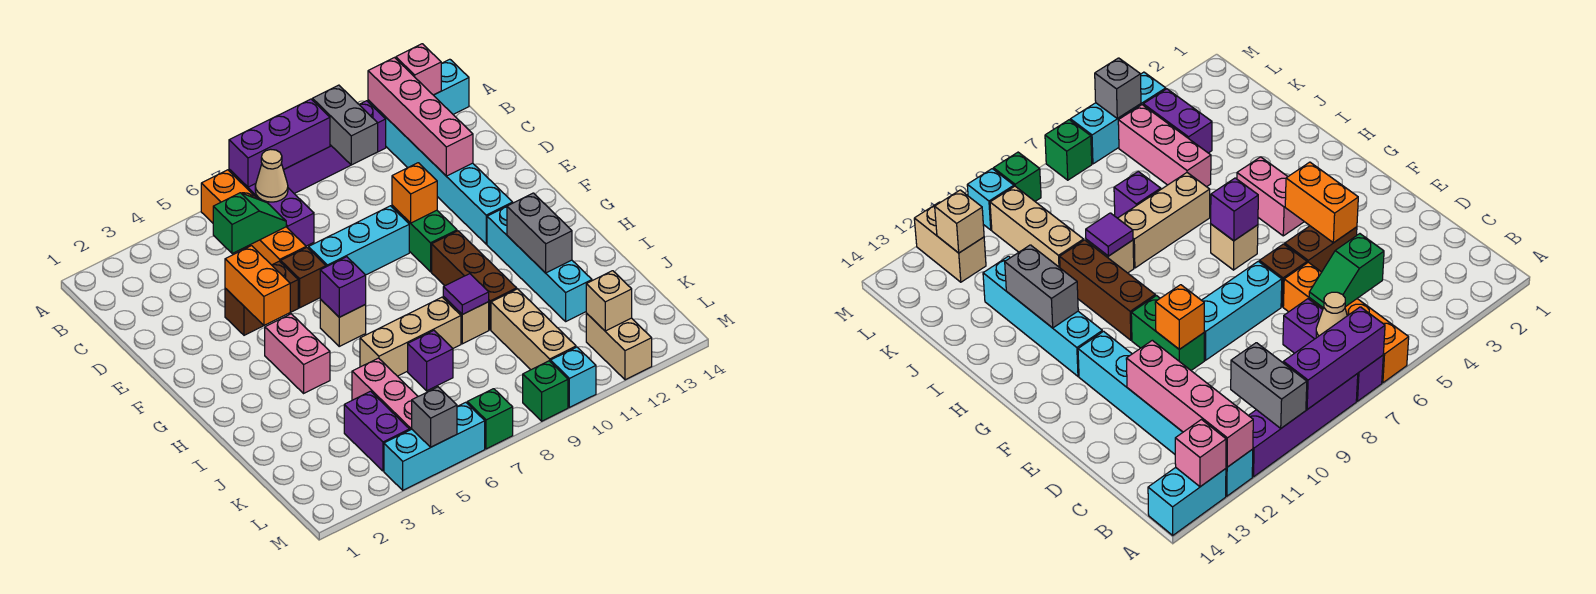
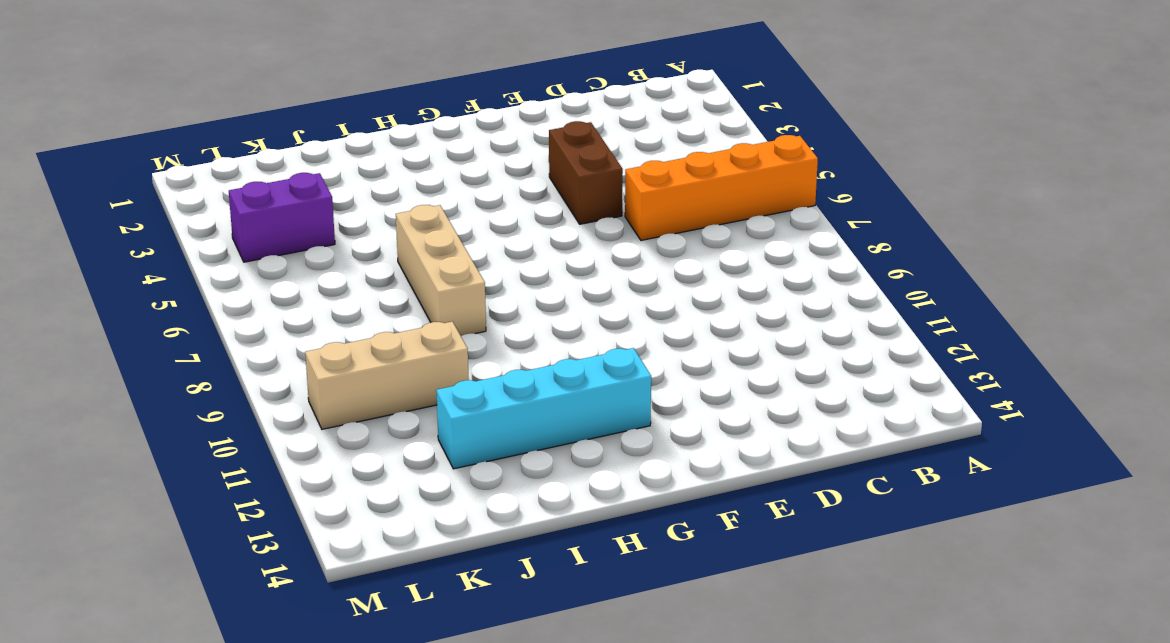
none -> purple brick A7:C7 level 1
none -> purple brick A8:A11 level 1
none -> cyan brick A12:F12 level 1
none -> cyan brick A13:A14 level 1

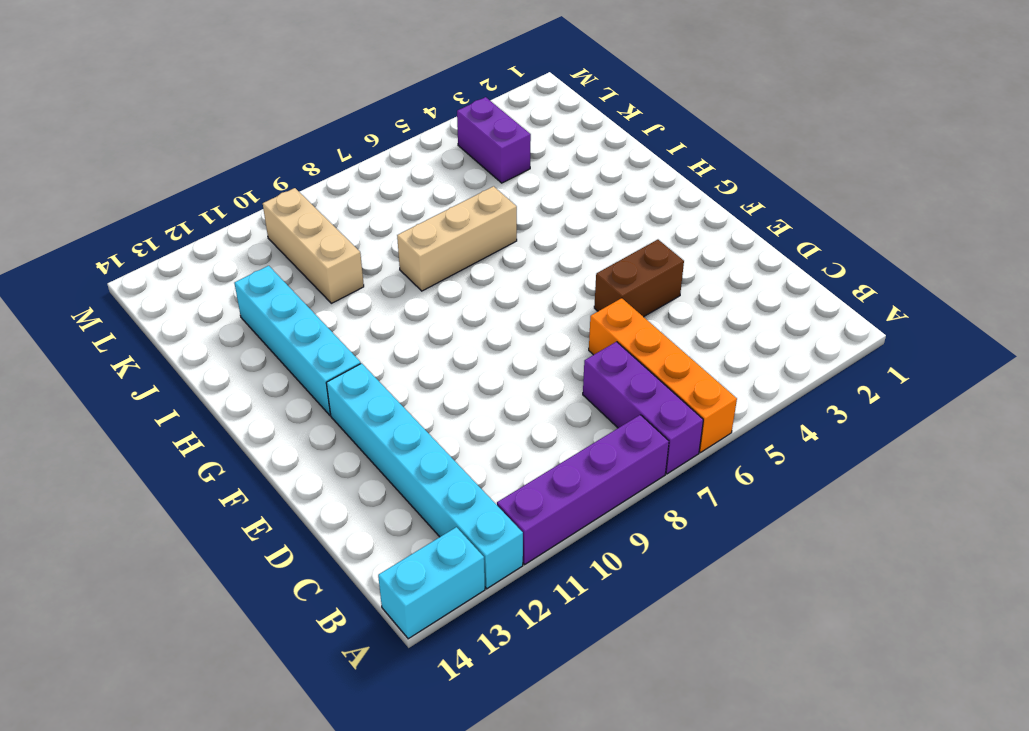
none -> brown brick E6 level 1
none -> cyan brick E7:E9 level 1
none -> green brick E10:F10 level 1
none -> pink brick G4:H4 level 1

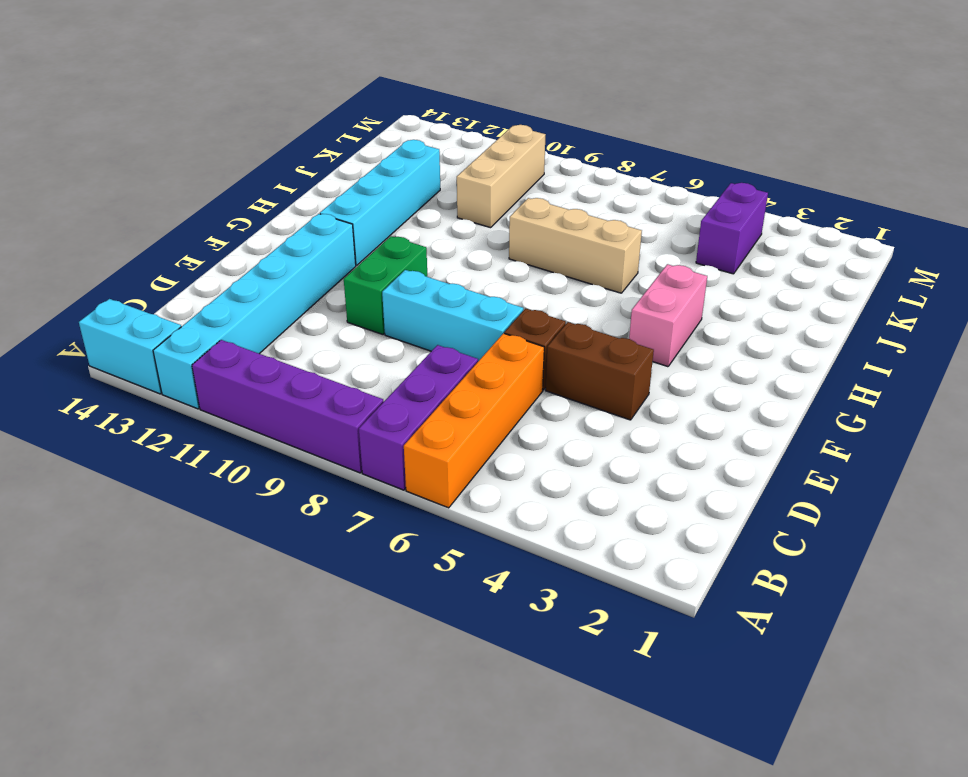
none -> tan brick G6 level 1
none -> brown brick G10:I10 level 1
none -> tan brick I9 level 1
none -> pink brick J5:L5 level 1

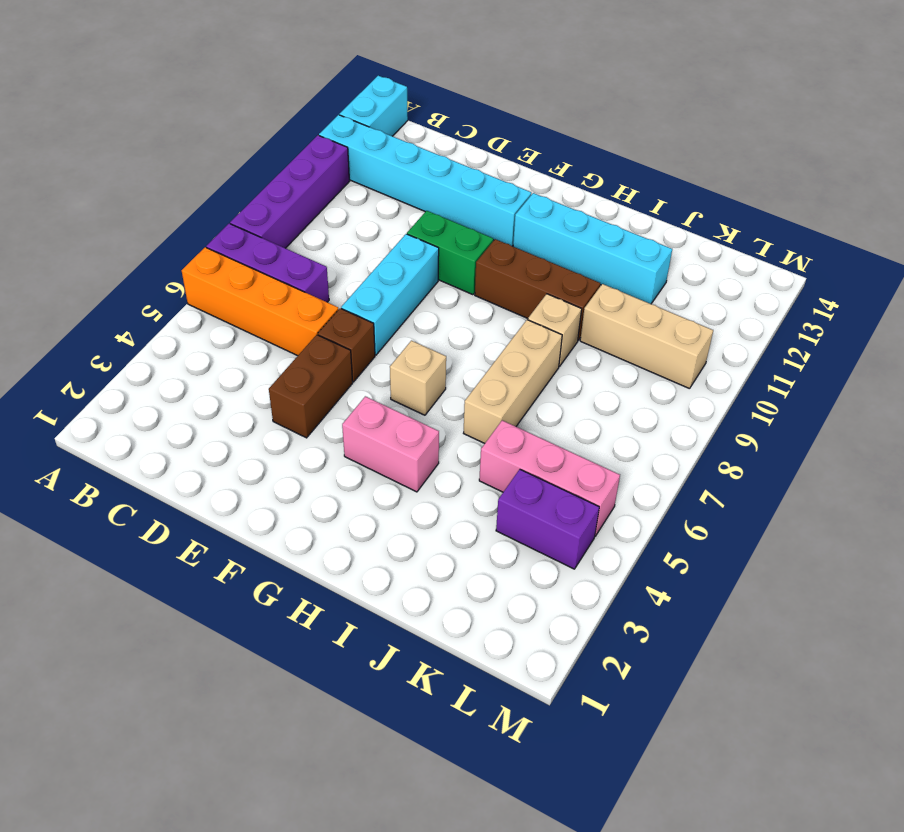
none -> purple brick J7 level 1
none -> tan brick L12:M12 level 1
none -> cyan brick M4:M6 level 1
none -> green brick M7 level 1

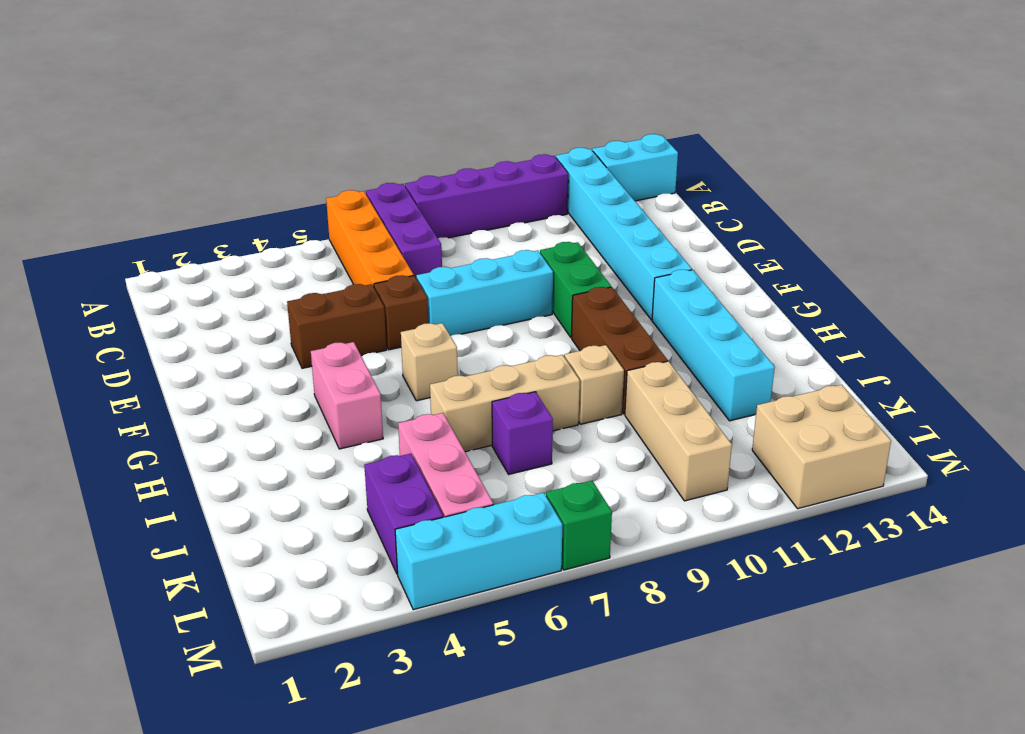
tan brick L12:M13 level 1 -> tan brick L12:M12 level 1
none -> green brick M9 level 1
none -> cyan brick M10 level 1
none -> purple brick A7:A9 level 2
none -> grey brick A10:B10 level 2

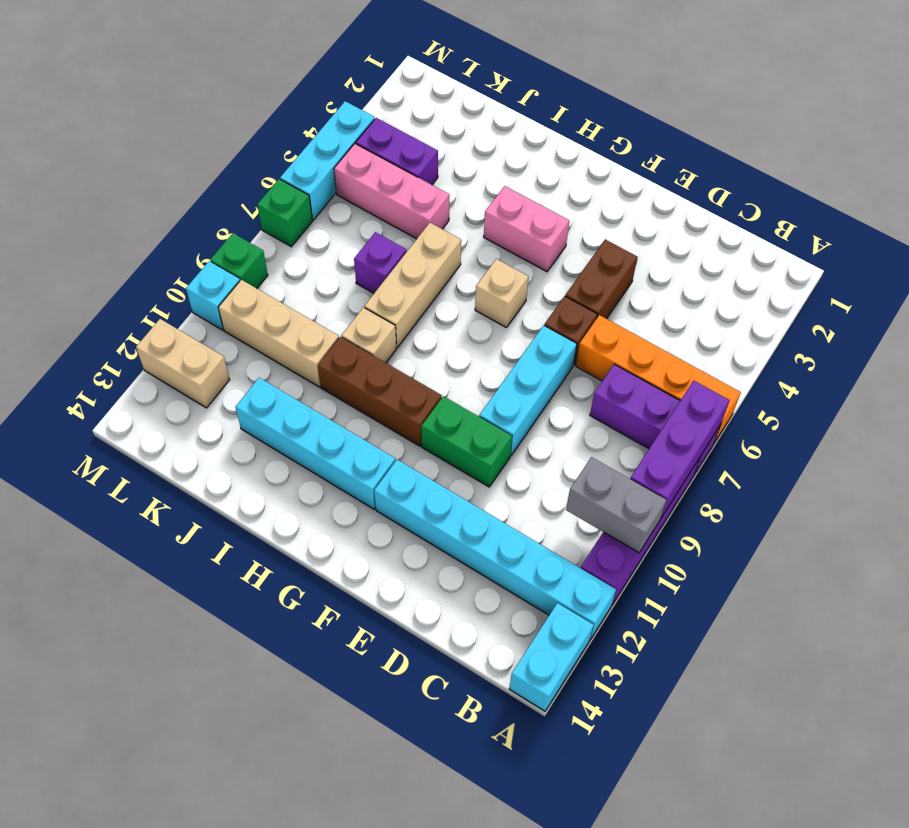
none -> pink brick A12:D12 level 2
none -> pink brick A13 level 2
none -> tan cone B7 level 2
none -> green slope C5:C6 level 2 top 5

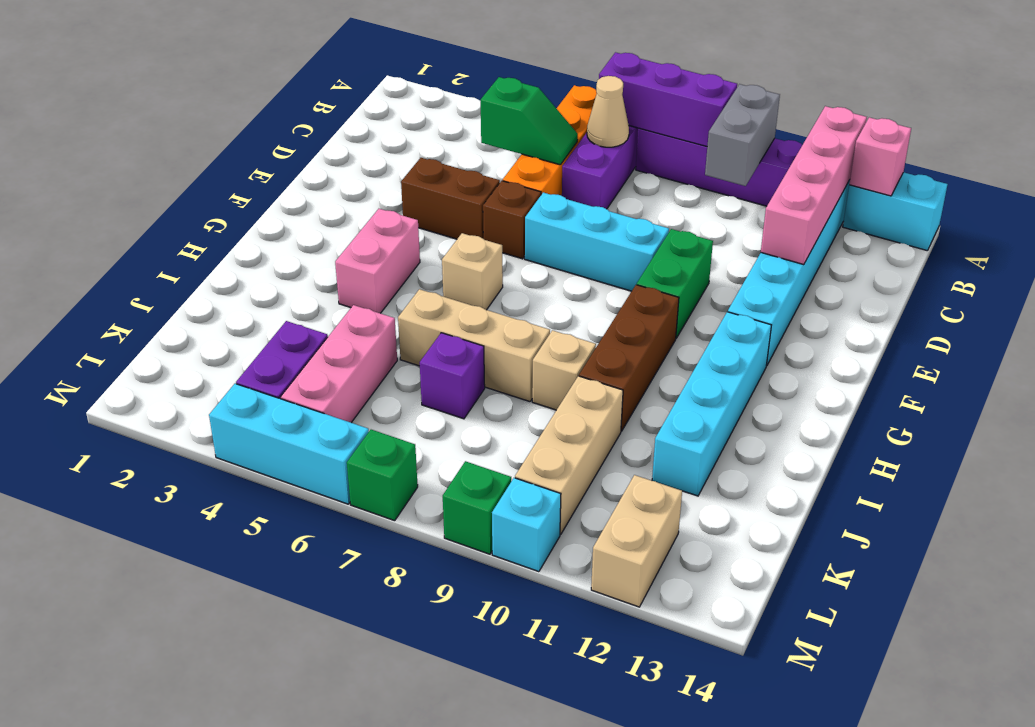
none -> orange brick E4:F4 level 2
none -> orange brick E10 level 2
none -> purple brick G6 level 2
none -> grey brick H12:I12 level 2

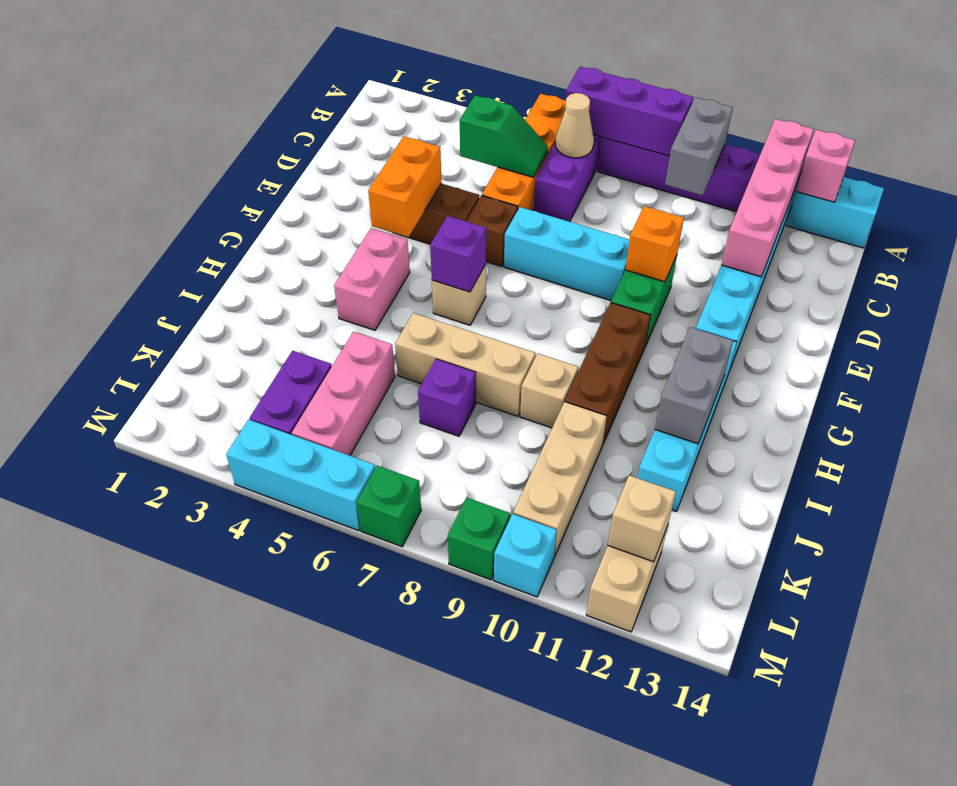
none -> purple tile I9 level 2
none -> grey brick M5 level 2

